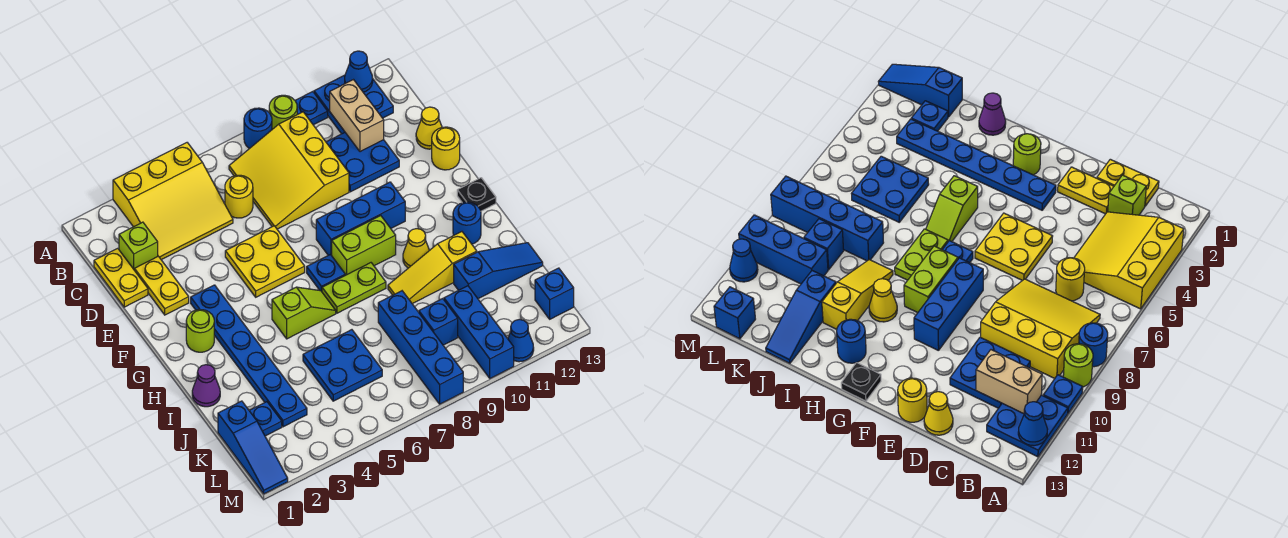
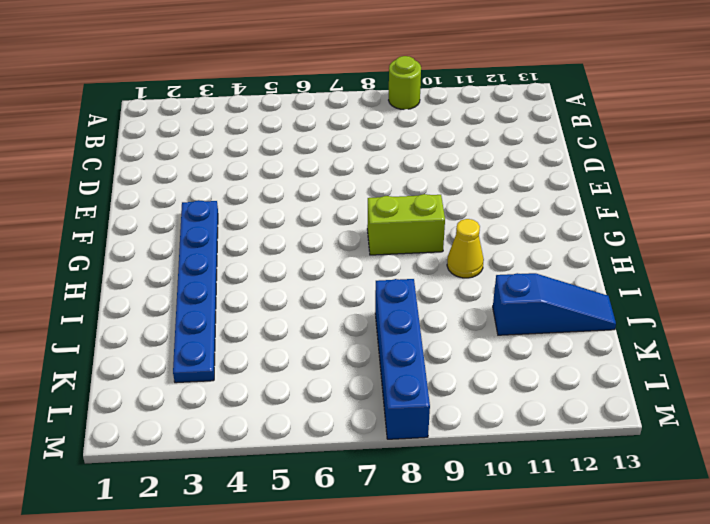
none -> yellow slope A3:C5 level 1 top A
none -> blue round brick A8 level 1
none -> blue plate A10 level 1
none -> blue plate A11:B12 level 1

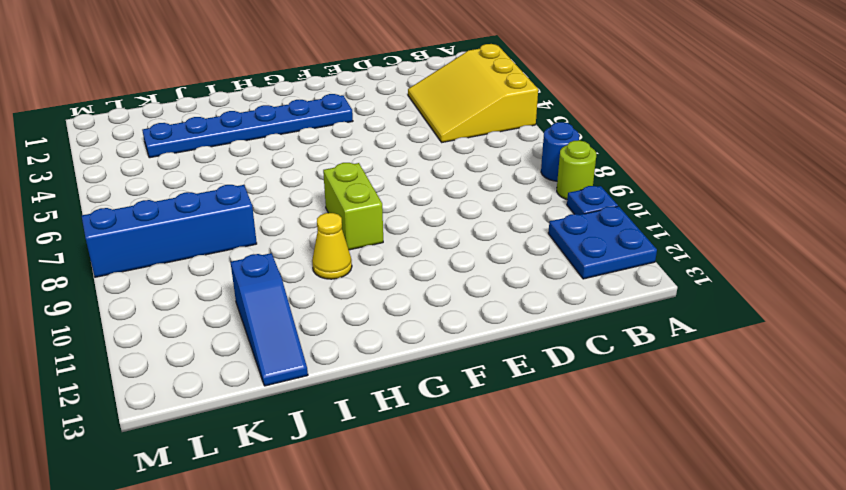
none -> yellow slope B7:D9 level 1 top 9
none -> yellow plate C1:D1 level 1
none -> lime brick C2 level 1
none -> yellow round brick C6 level 1

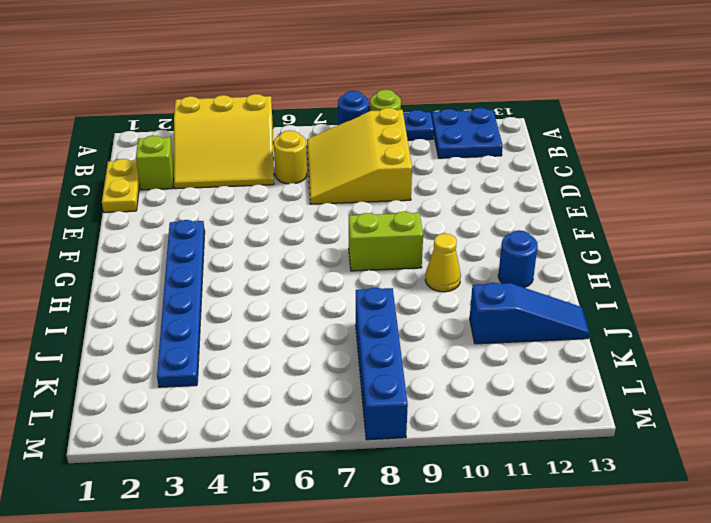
none -> blue plate C10:D11 level 1
none -> yellow plate D2:E2 level 1
none -> yellow cone D13 level 1
none -> yellow plate E5:F6 level 1

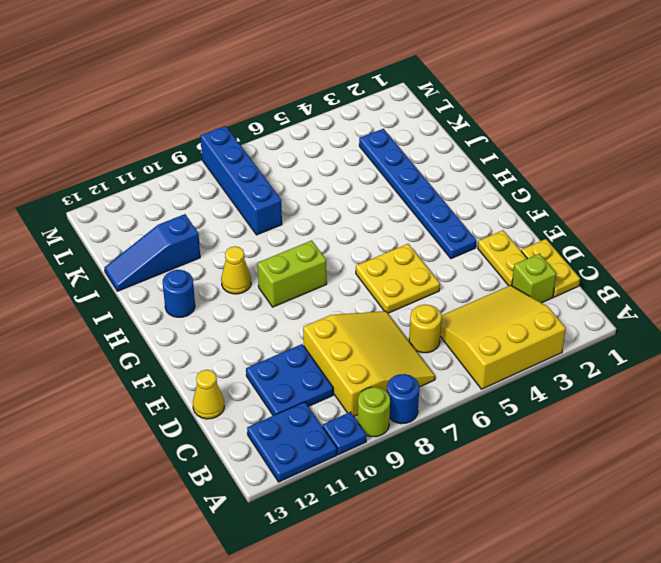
none -> yellow round brick E13 level 1
none -> blue brick F8:F10 level 1
none -> lime round brick G2 level 1
none -> blue plate G7 level 1

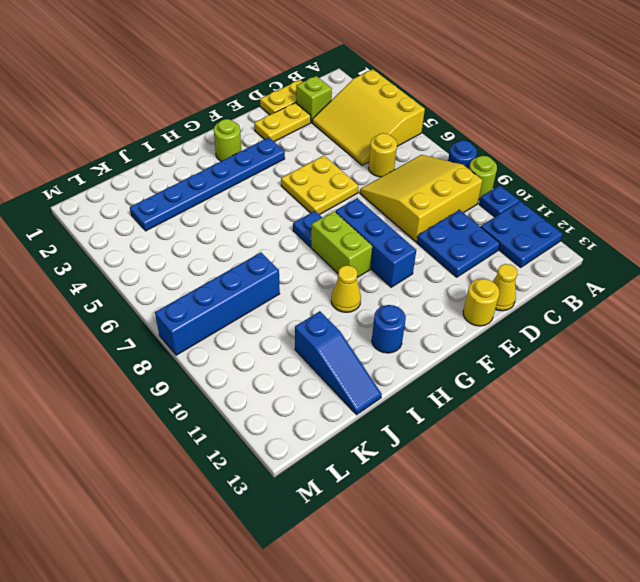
none -> black plate G13 level 1
none -> lime slope H5:H6 level 1 top 5
none -> lime plate H7:H8 level 1
none -> purple cone I1 level 1

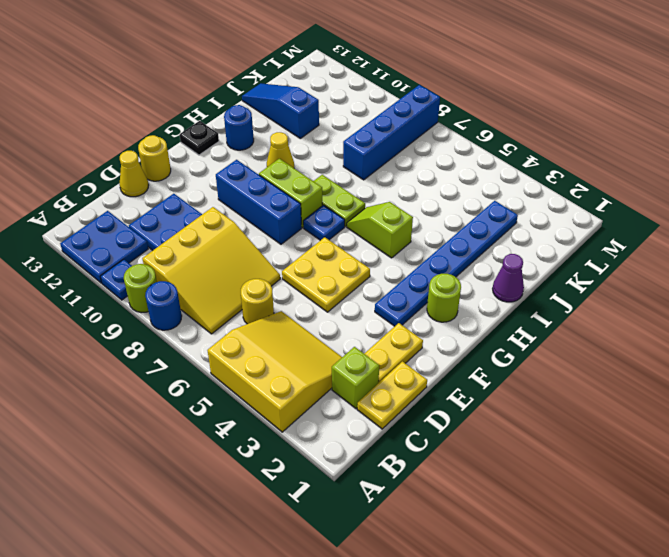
none -> yellow slope I9:I11 level 1 top 11
none -> blue plate J5:K6 level 1
none -> blue slope K1:M1 level 1 top K
none -> blue plate K2 level 1

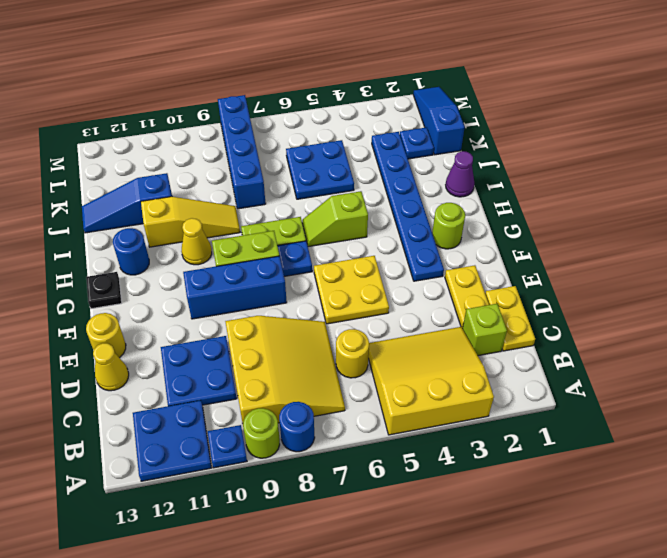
none -> blue brick K9 level 1
none -> blue brick K10:M10 level 1
none -> blue brick L13 level 1
none -> blue cone M11 level 1

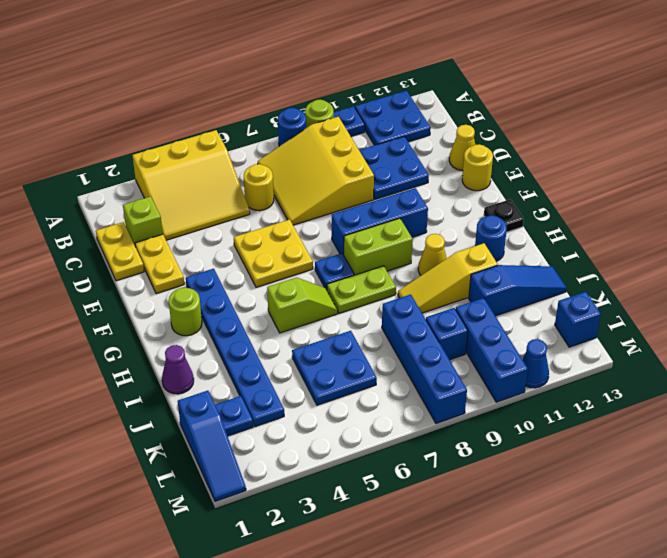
none -> blue cone A12 level 2
none -> tan brick B11:C11 level 2

